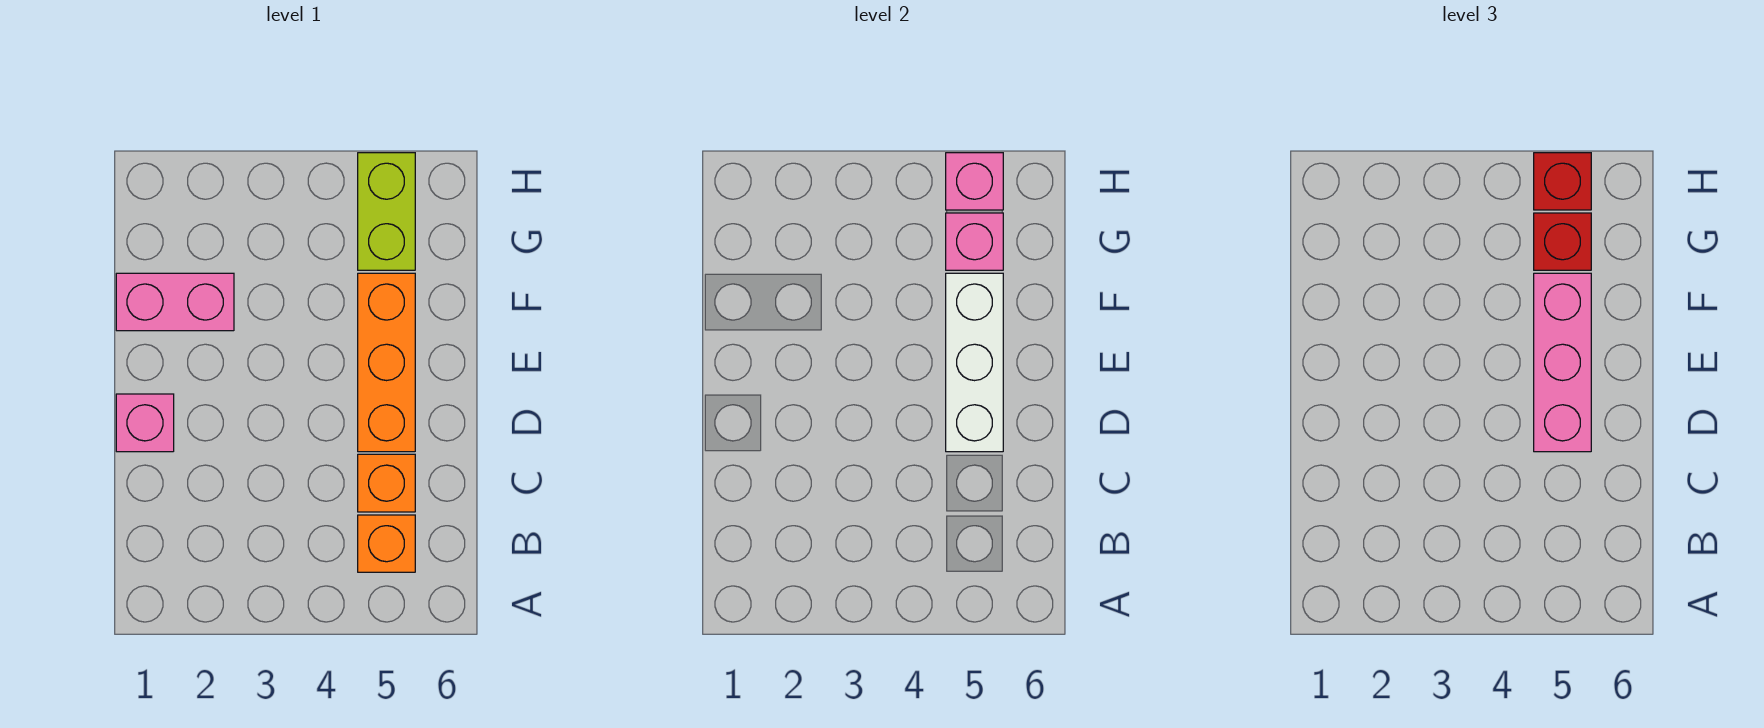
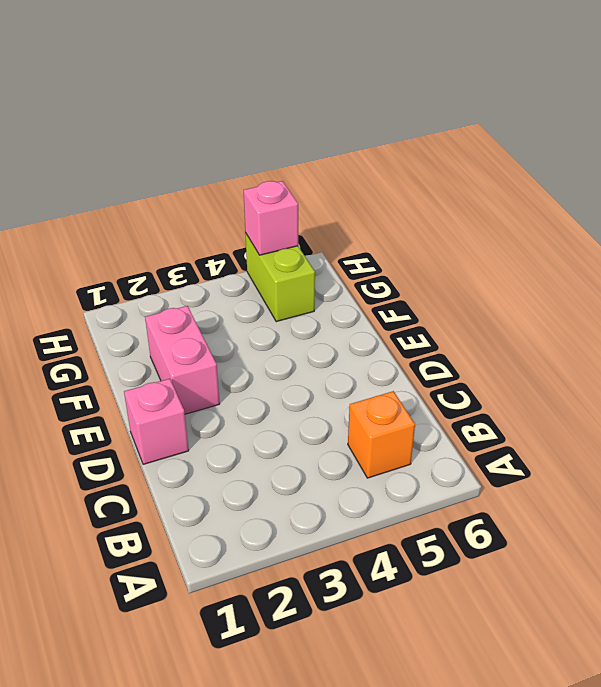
pink brick E2:F2 level 1 -> pink brick F1:F2 level 1
none -> orange brick C5 level 1
none -> orange brick D5:F5 level 1
none -> white brick D5:F5 level 2

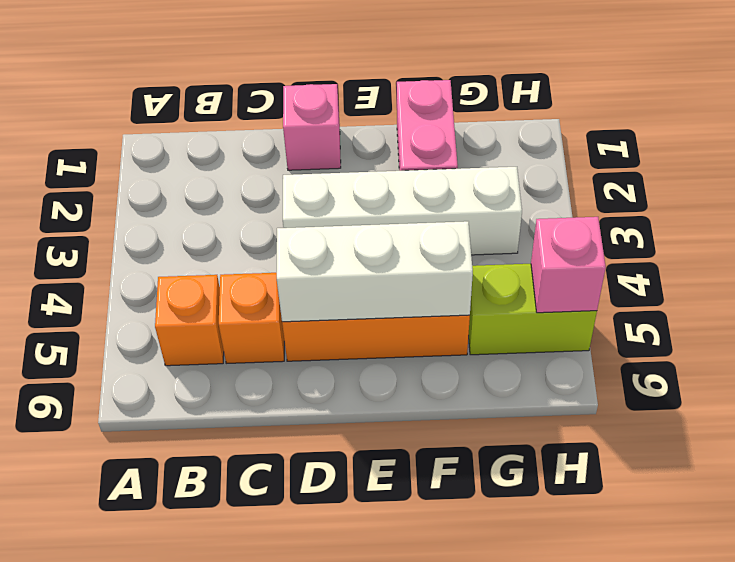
white brick D3:G3 level 1 -> none
none -> pink brick G5 level 2
none -> pink brick D5:F5 level 3
none -> red brick G5 level 3

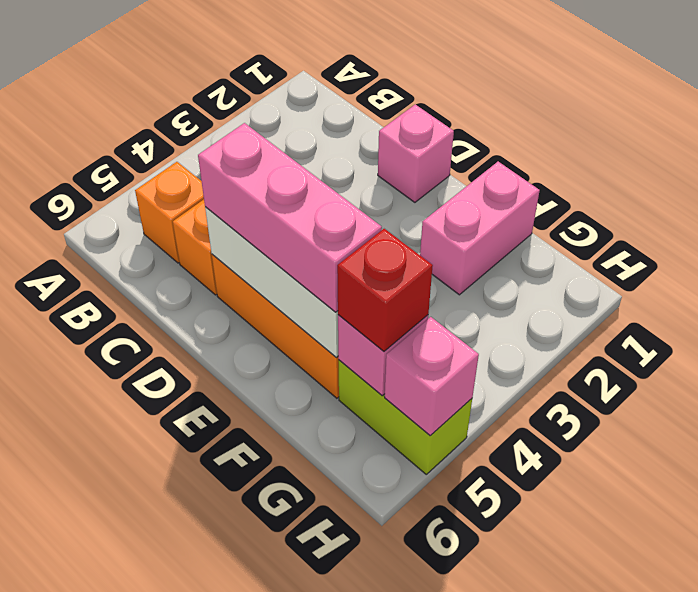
none -> red brick H5 level 3

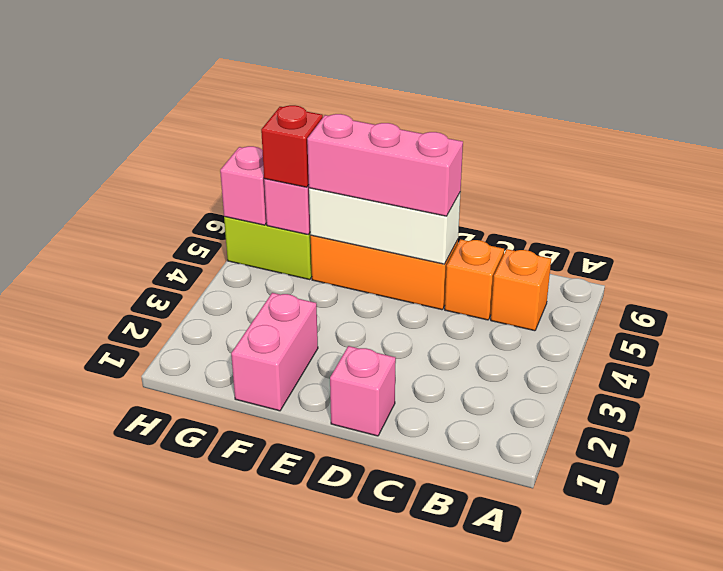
none -> red brick H5 level 3

